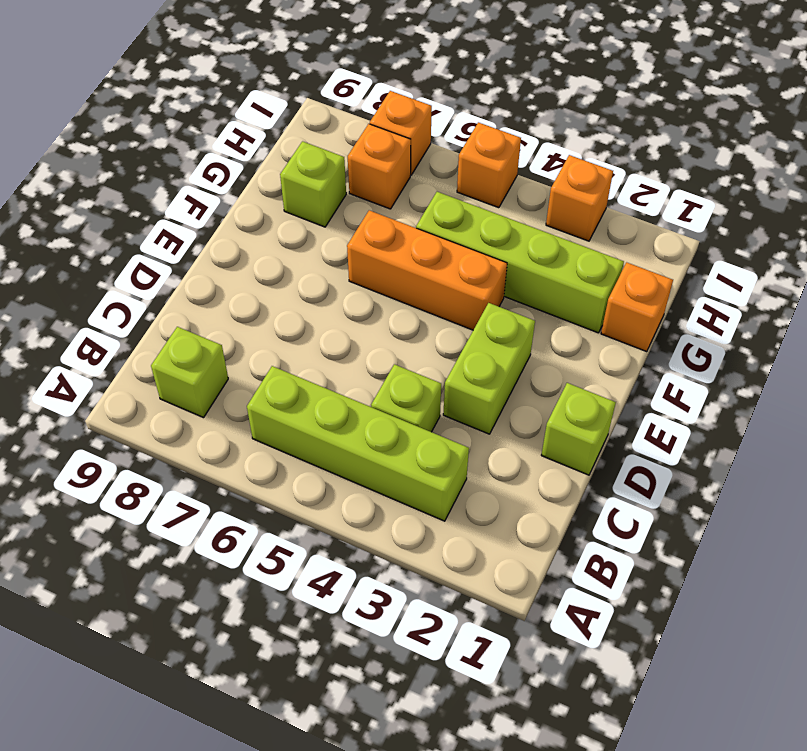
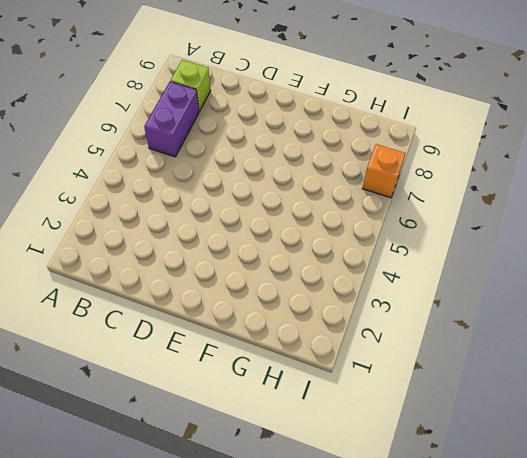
purple brick B6:B7 level 1 -> lime brick B3:B6 level 1
none -> lime brick C4 level 1
none -> lime brick D1 level 1
none -> lime brick D3:E3 level 1

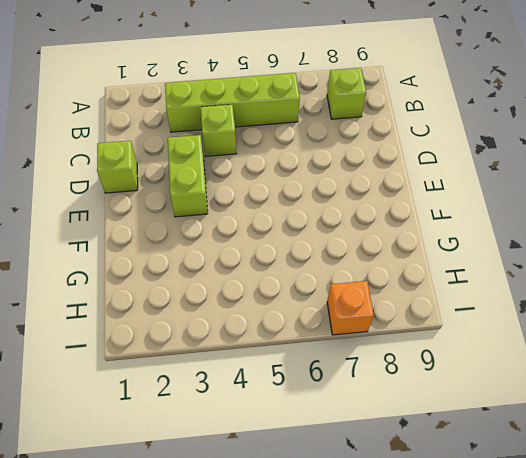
none -> orange brick F4:F6 level 1
none -> orange brick G1 level 1
none -> lime brick G2:G5 level 1

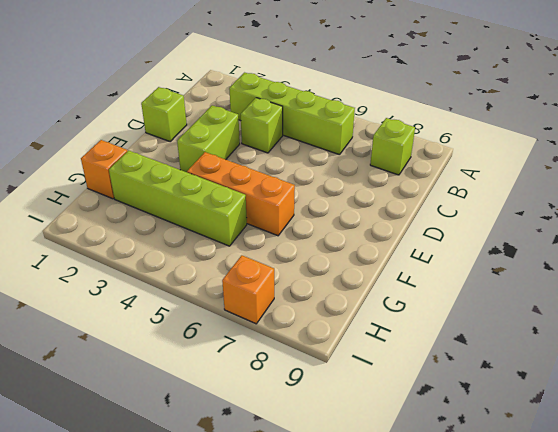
none -> lime brick G8 level 1
none -> orange brick H7 level 1
none -> orange brick I3 level 1

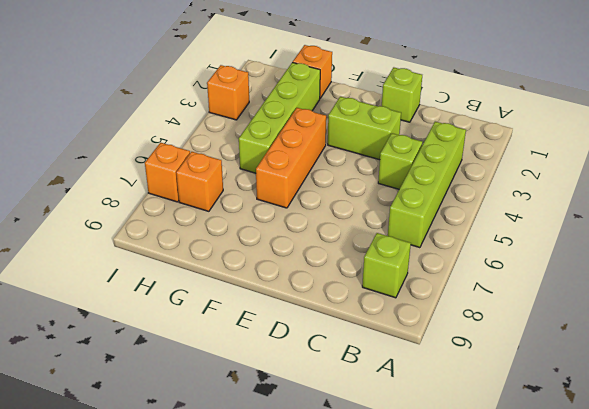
none -> lime brick G8 level 1
none -> orange brick I5 level 1

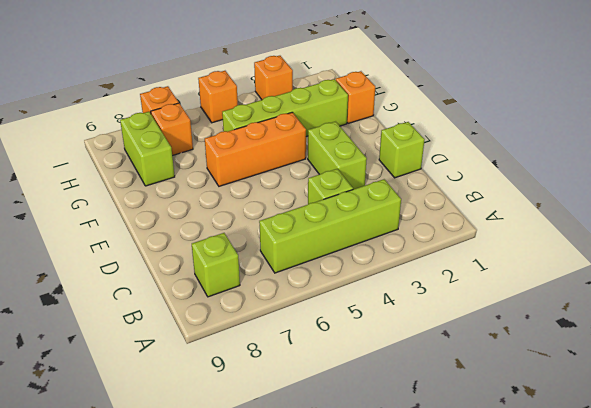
lime brick G8:H8 level 1 -> lime brick G8 level 1

